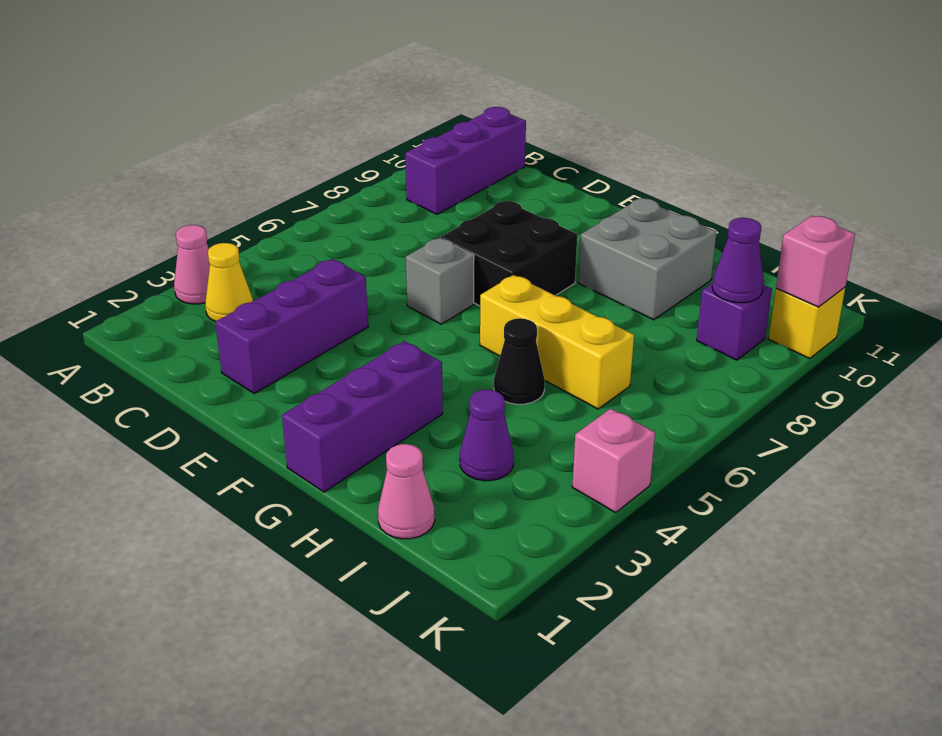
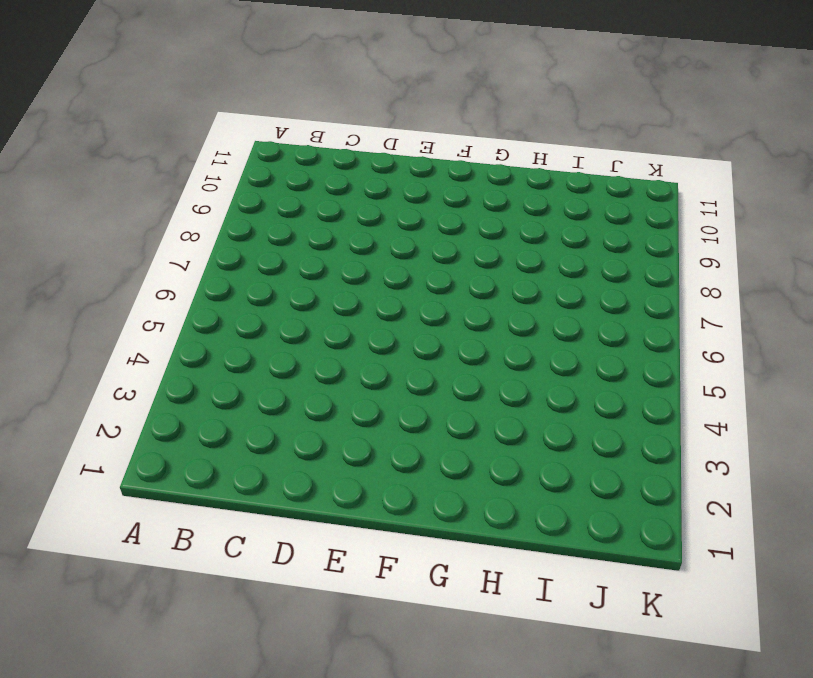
none -> pink cone A3 level 1
none -> yellow cone B3 level 1
none -> purple brick B9:B11 level 1

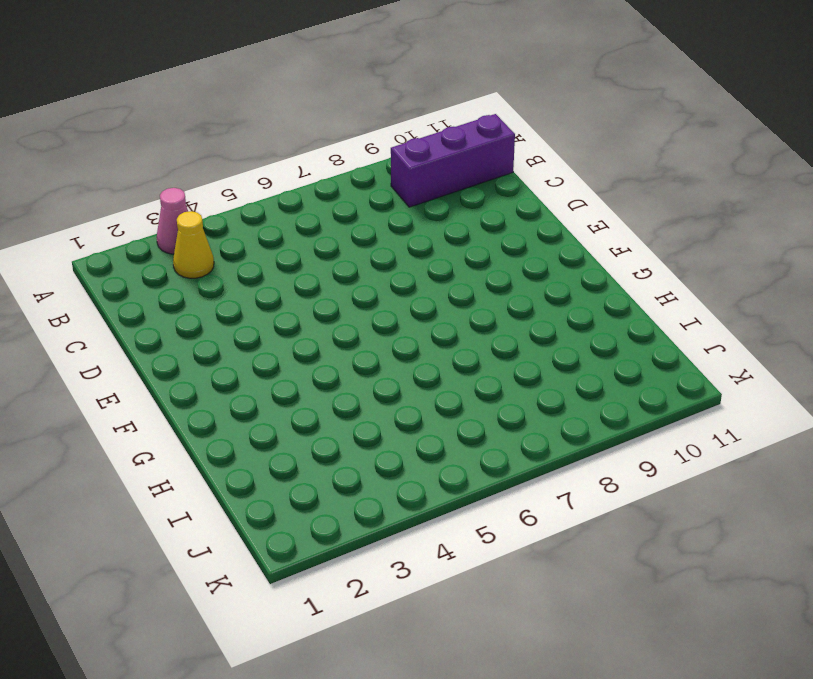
none -> purple brick D2:D4 level 1
none -> grey brick E6 level 1
none -> black brick E7:F8 level 1

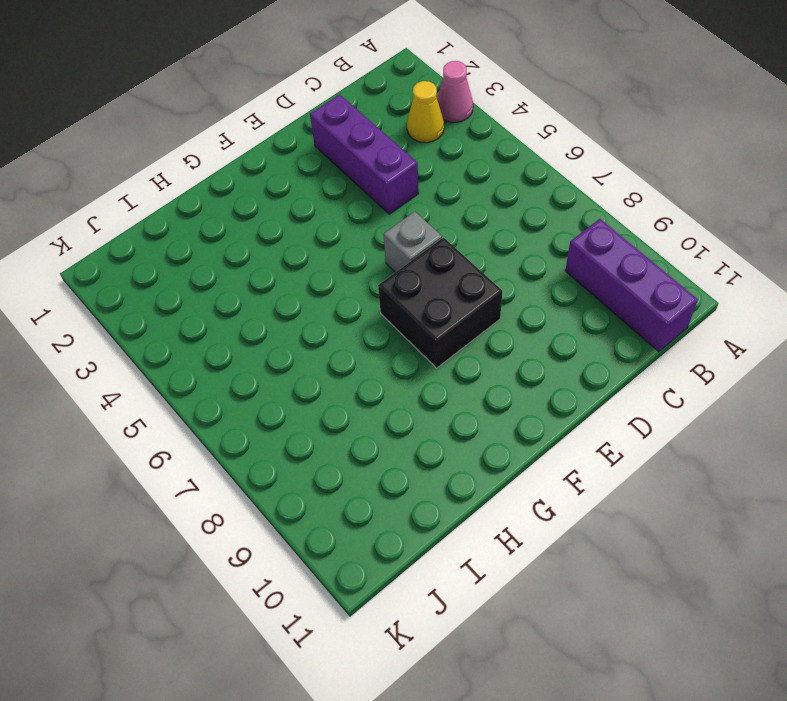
none -> purple brick G1:G3 level 1
none -> yellow brick G6:I6 level 1
none -> grey brick G9:H10 level 1

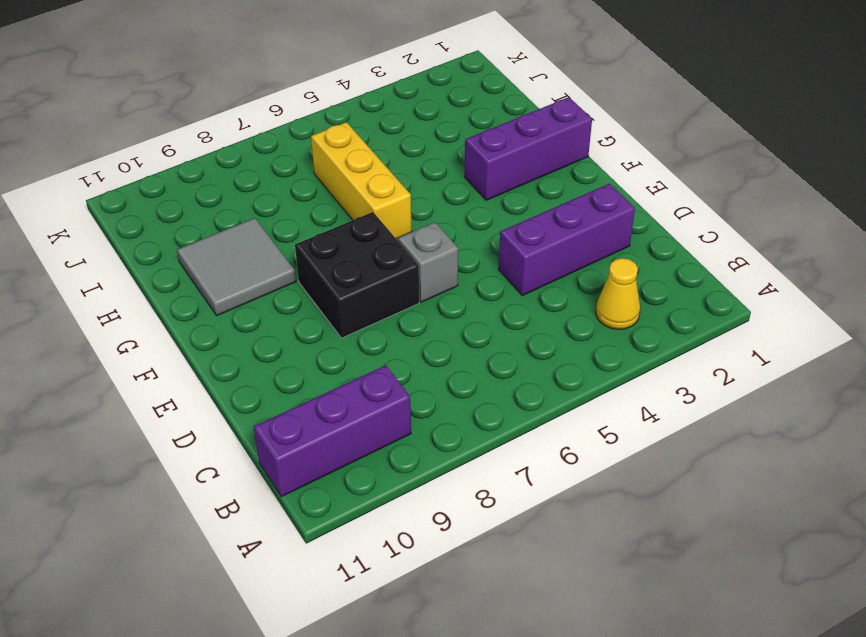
grey tile G9:H10 level 1 -> grey brick G9:H10 level 1
none -> pink cone A3 level 1
none -> black cone H5 level 1
none -> pink cone I1 level 1

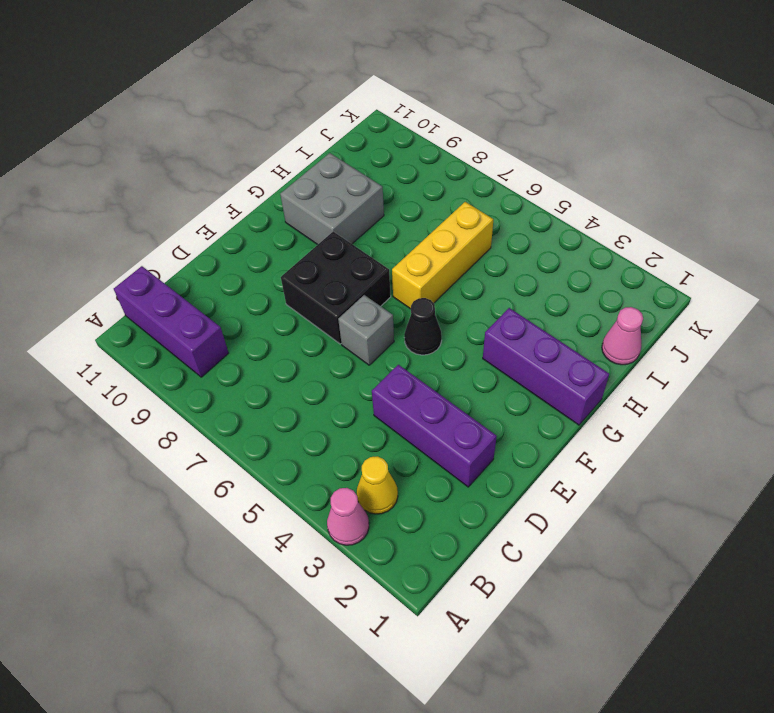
black cone F5 level 1 -> black cone H5 level 1
none -> purple cone I3 level 1
none -> purple brick J9 level 1
none -> pink brick K4 level 1

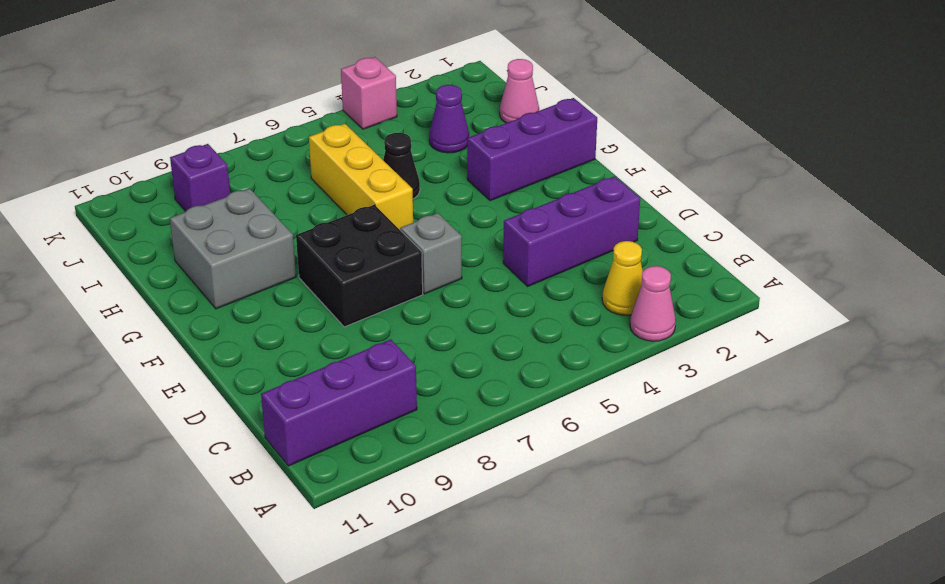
none -> yellow brick K10 level 1
none -> purple cone J9 level 2
none -> pink brick K10 level 2

